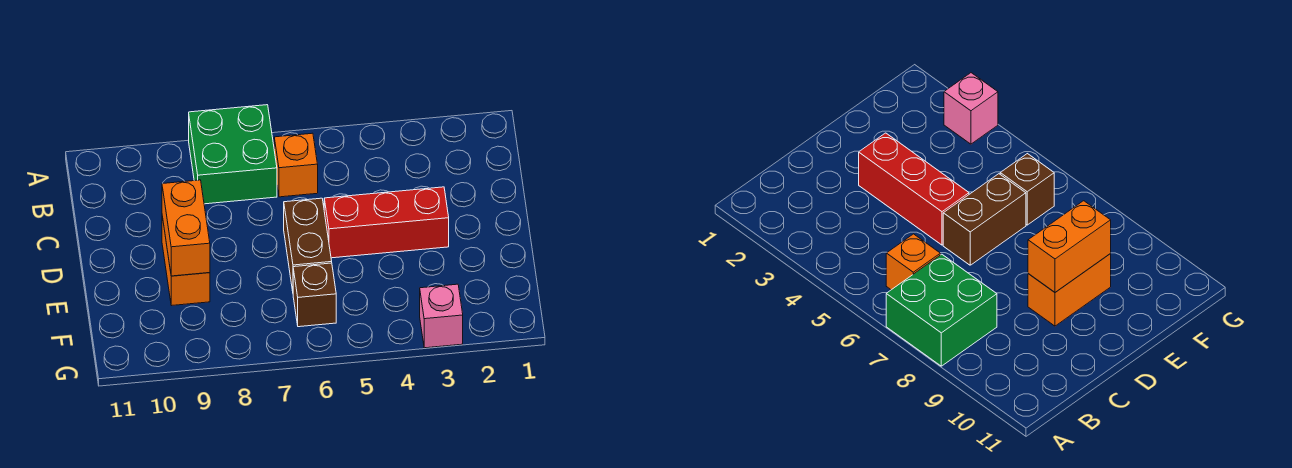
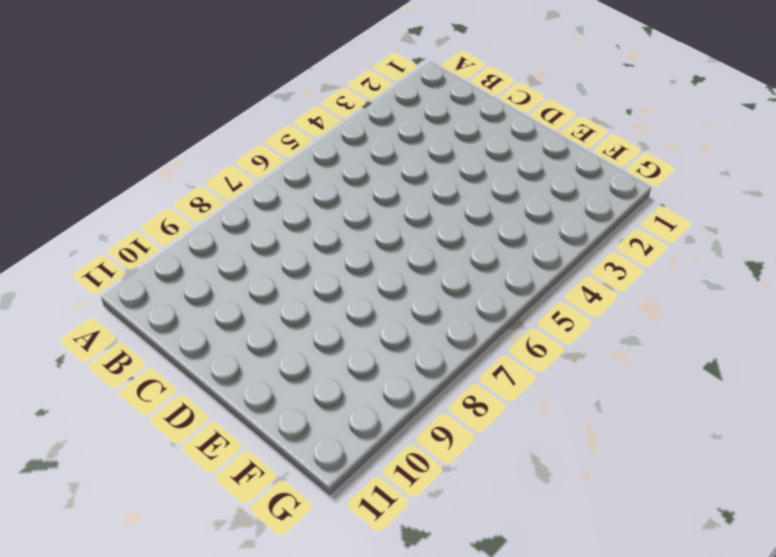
none -> green brick A7:B8 level 1
none -> orange brick B6 level 1

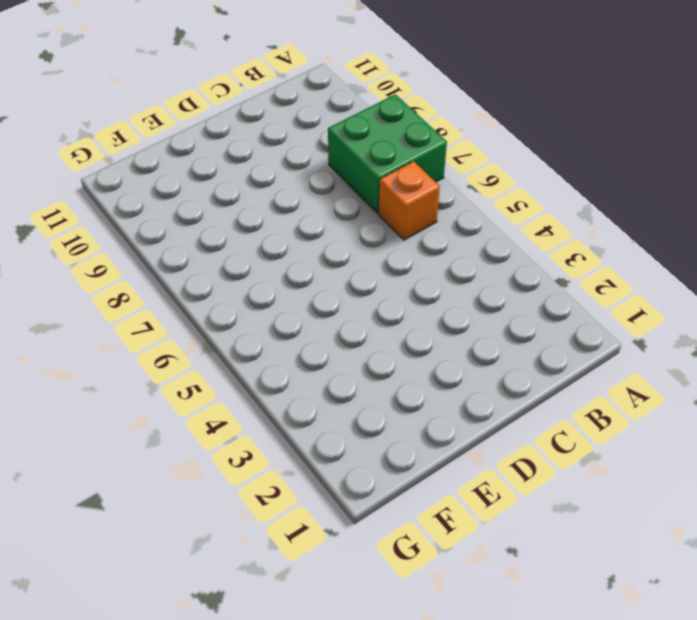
none -> red brick D3:D5 level 1
none -> brown brick D6:E6 level 1

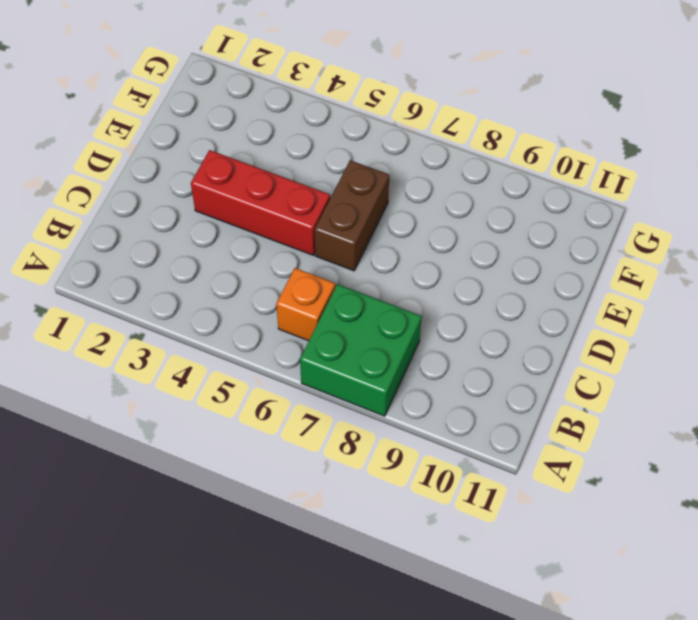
none -> orange brick D9:E9 level 1
none -> brown brick F6 level 1

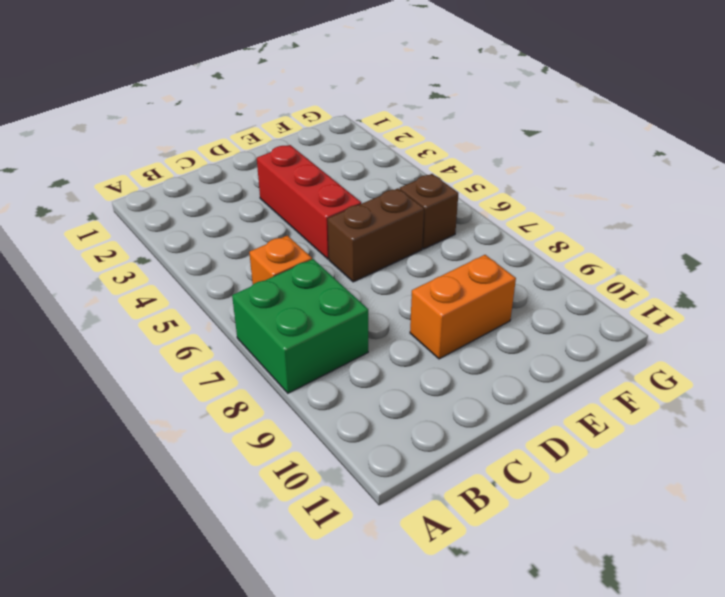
none -> pink brick G3 level 1
none -> orange brick D9:E9 level 2

